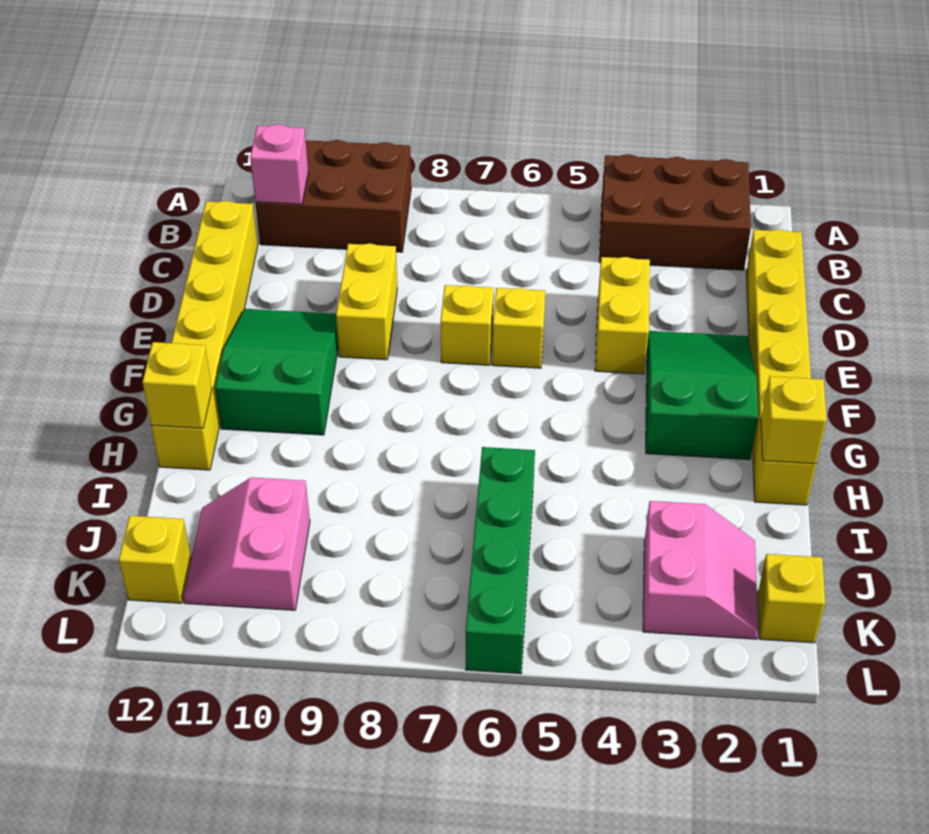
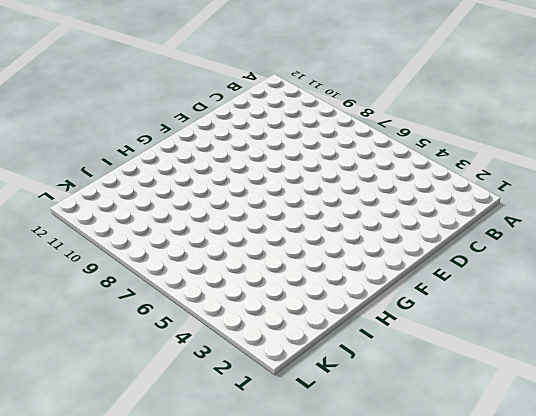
none -> brown brick A2:B4 level 1
none -> brown brick A9:B11 level 1
none -> yellow brick C1:H1 level 1

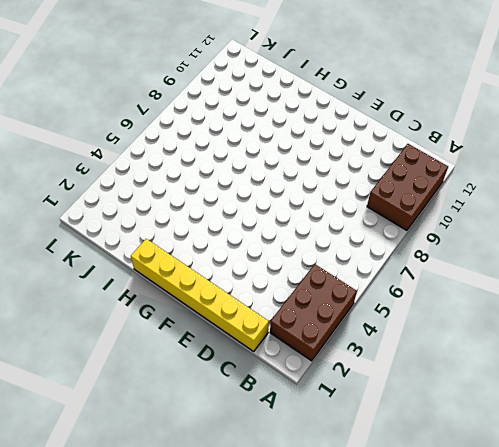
none -> yellow brick C12:H12 level 1
none -> yellow brick D4:E4 level 1
none -> yellow brick D9:E9 level 1

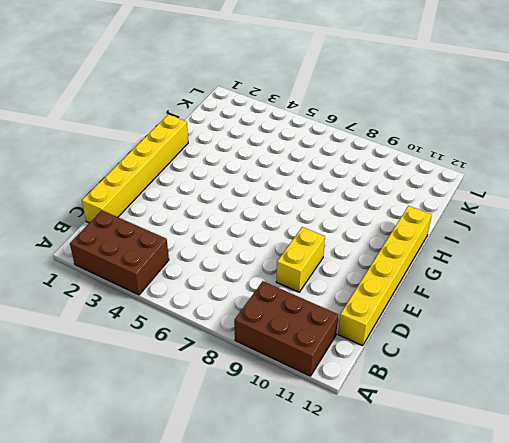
none -> yellow brick D4:E4 level 1
none -> green slope E2:G3 level 1 top G
none -> yellow brick E6 level 1

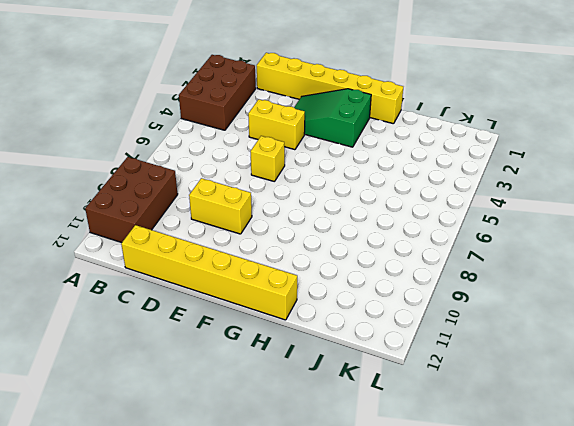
none -> yellow brick E7 level 1
none -> green slope E10:G11 level 1 top G
none -> green brick I6:L6 level 1

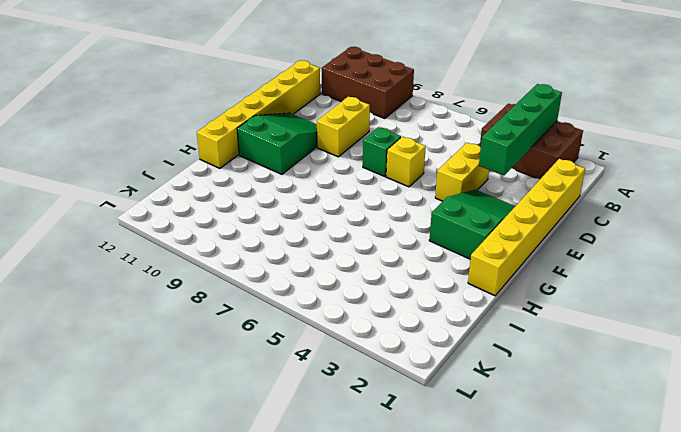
green brick A3:D3 level 2 -> green brick I6:L6 level 1
green brick E7 level 1 -> yellow brick E7 level 1
none -> pink slope J2:K3 level 1 top 3
none -> pink slope J10:K11 level 1 top 10
none -> yellow brick K1 level 1

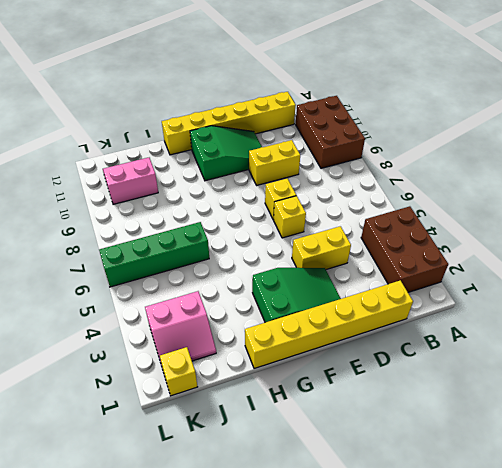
none -> yellow brick K12 level 1
none -> pink brick B11 level 2
none -> yellow brick H1 level 2

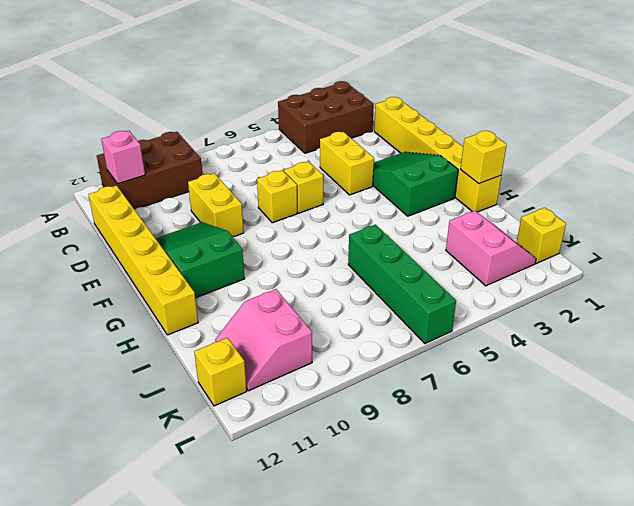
none -> yellow brick H12 level 2

